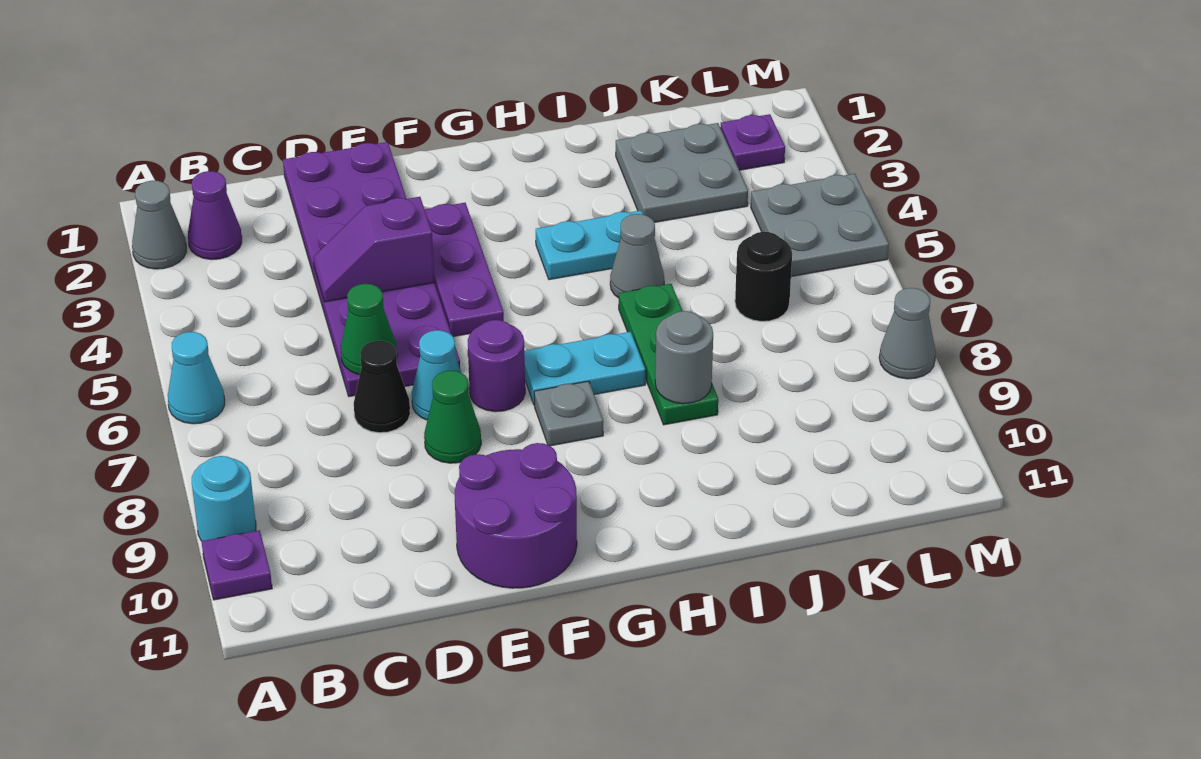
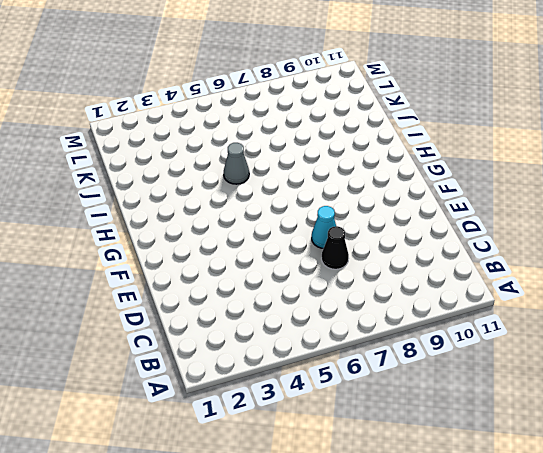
none -> grey cone A2 level 1
none -> cyan cone A6 level 1
none -> cyan round brick A9 level 1

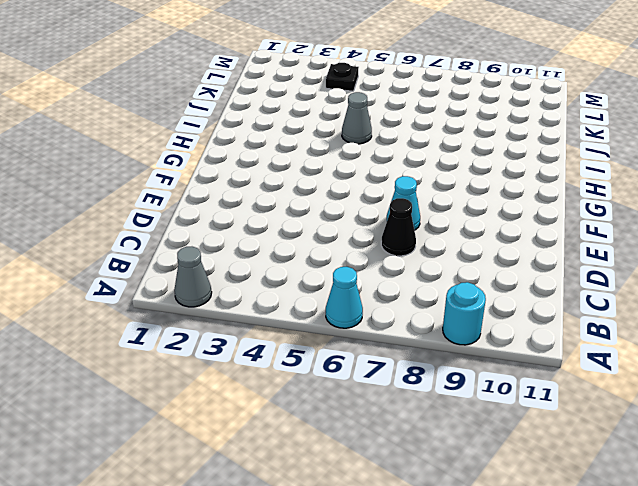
black plate L4 level 1 -> grey plate L4:M5 level 1
none -> purple plate A10 level 1
none -> purple cone B2 level 1
none -> purple plate D1:E6 level 1

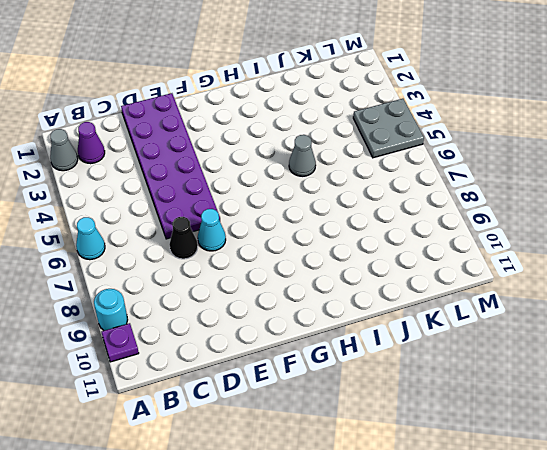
none -> green cone E8 level 1
none -> purple round brick E10:F11 level 1
none -> purple plate F3:F5 level 1

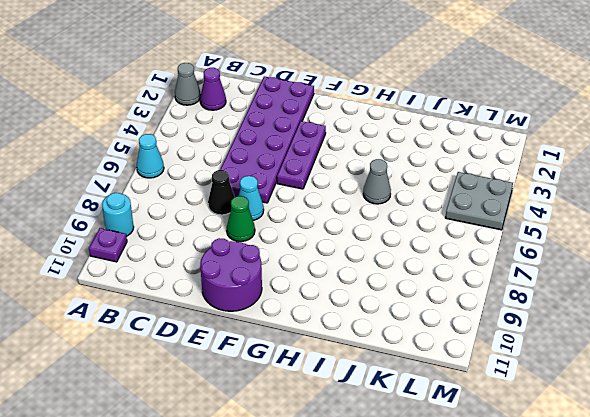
none -> purple round brick F7 level 1
none -> cyan plate G7:H7 level 1
none -> grey plate G8 level 1

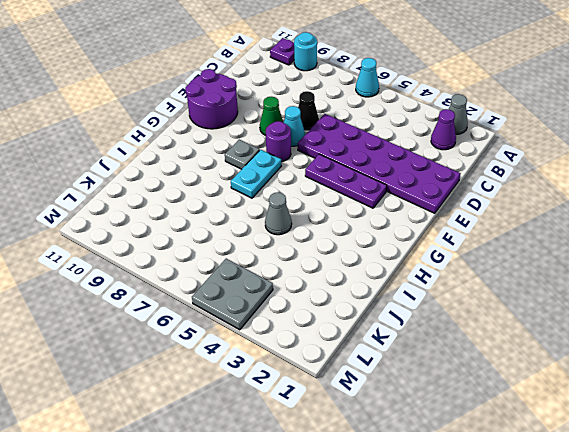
none -> cyan plate H4:I4 level 1
none -> green plate I6:I8 level 1
none -> grey plate J2:K3 level 1

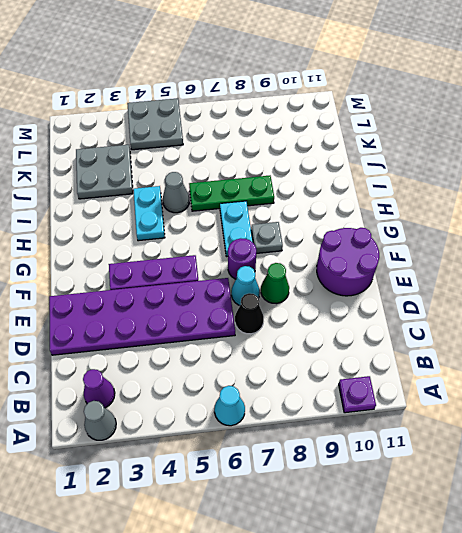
none -> cyan round brick A9 level 1
none -> black round brick K6 level 1
none -> purple plate L2 level 1

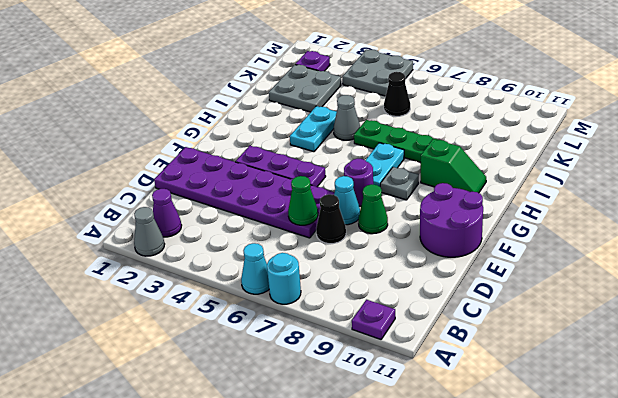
cyan round brick A7 level 1 -> cyan round brick A9 level 1
green slope H9:H10 level 1 top 9 -> none
black cone K6 level 1 -> black round brick K6 level 1
none -> grey cone M8 level 1
none -> purple slope D4:E4 level 2 top E
none -> grey round brick I8 level 2

